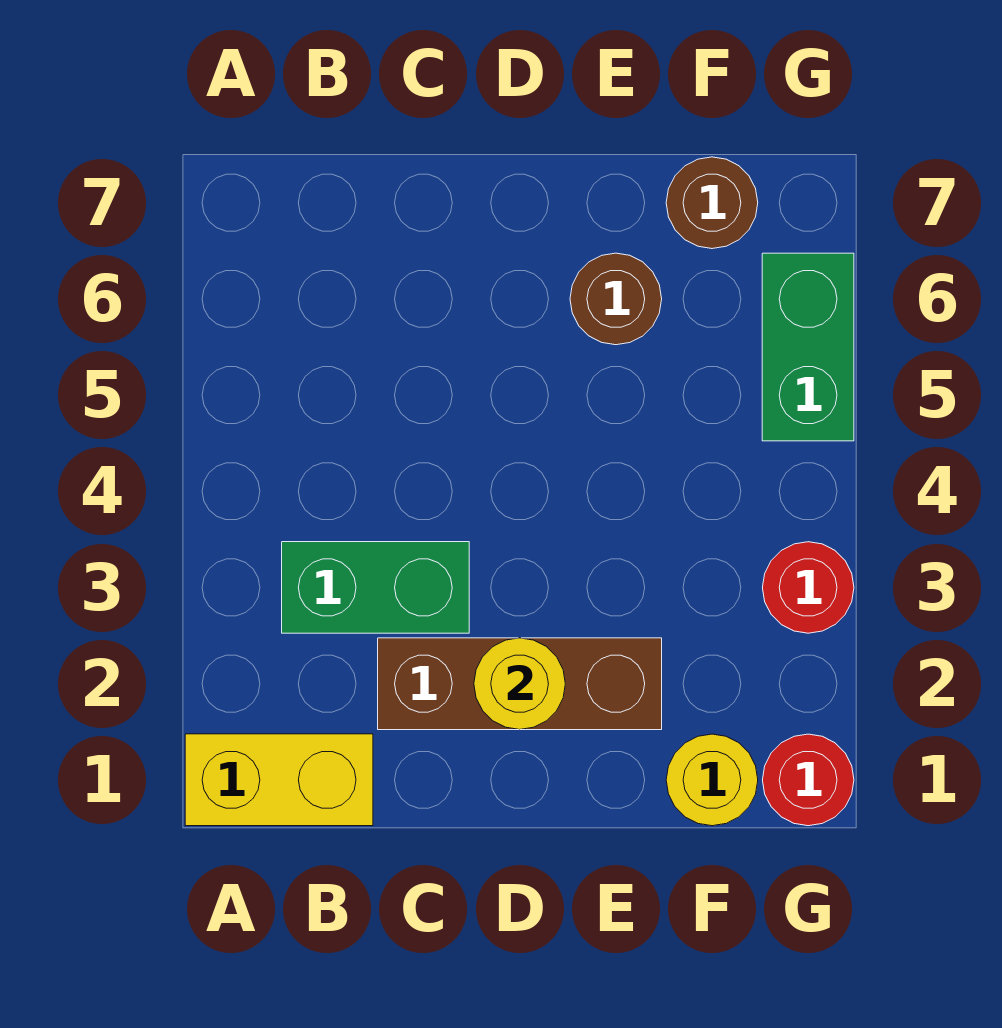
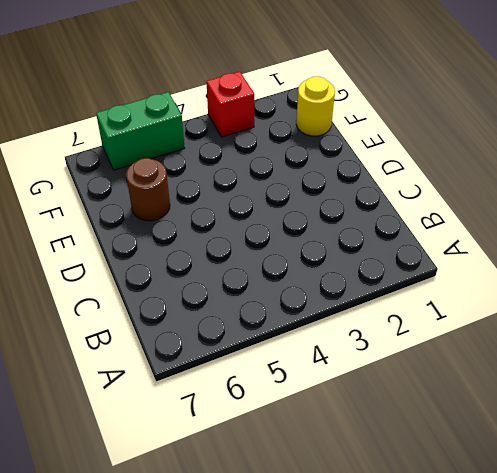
red brick G3 level 1 -> red round brick G3 level 1
none -> yellow brick A1:B1 level 1
none -> green brick B3:C3 level 1

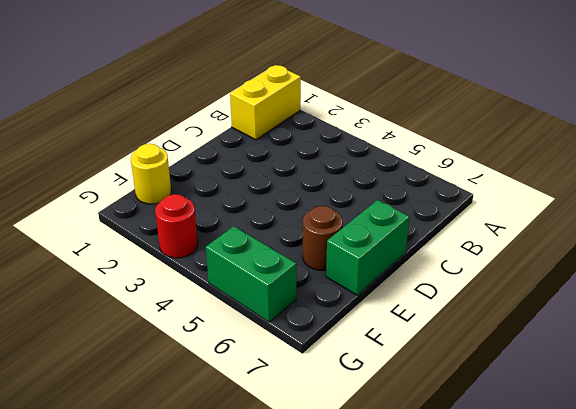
green brick D7:E7 level 1 -> green brick B3:C3 level 1
none -> brown brick C2:E2 level 1
none -> brown round brick F7 level 1

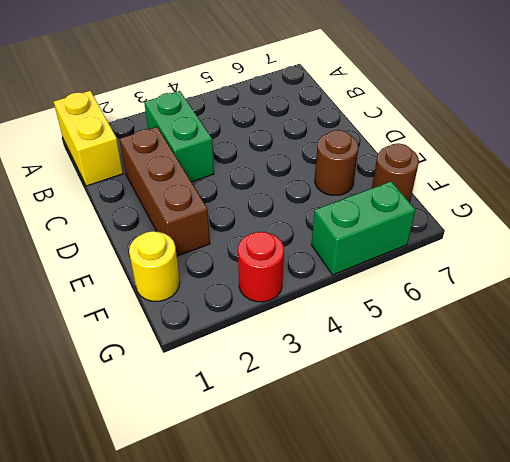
none -> red round brick G1 level 1
none -> yellow round brick D2 level 2

